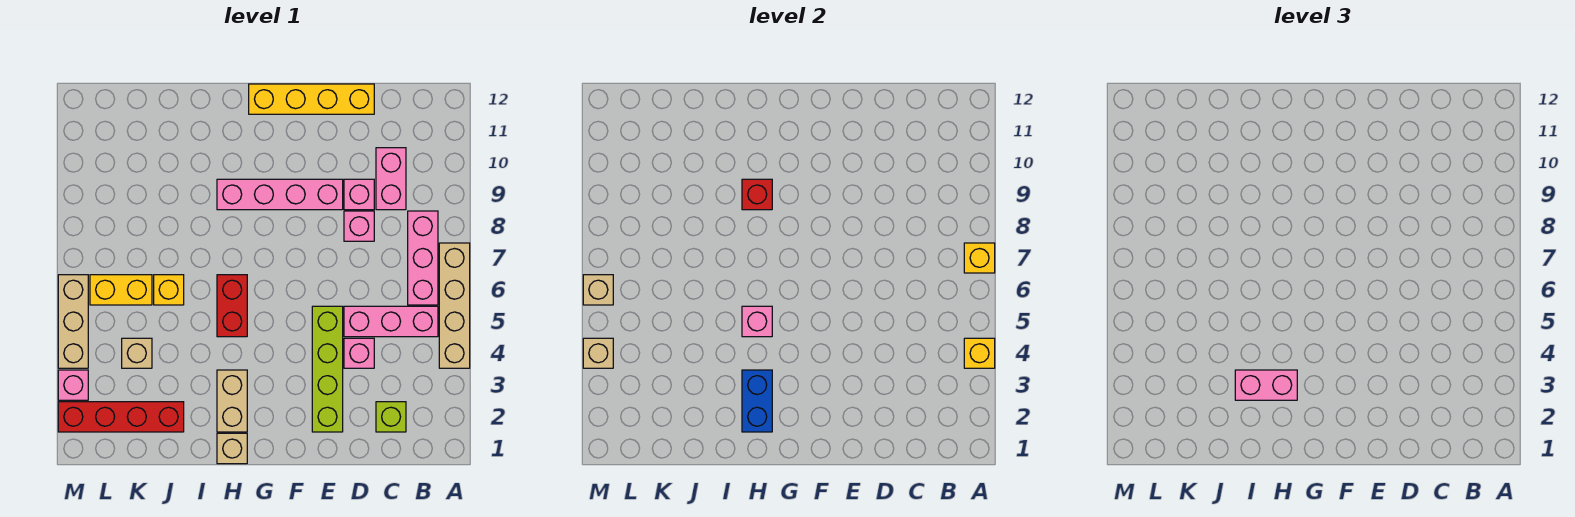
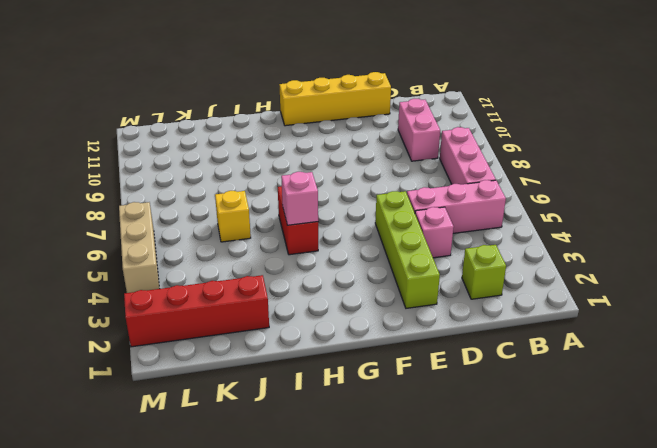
none -> tan brick A4:A7 level 1
none -> pink brick D8 level 1
none -> pink brick D9 level 1

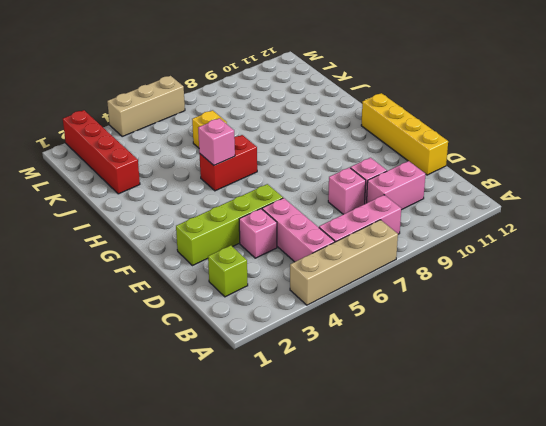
none -> pink brick E9:H9 level 1
none -> tan brick H1 level 1
none -> tan brick H2:H3 level 1

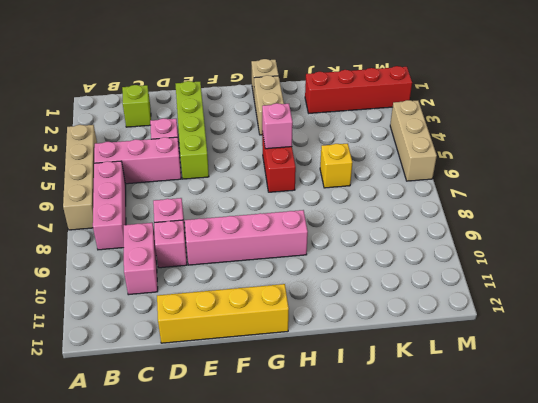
none -> tan brick K4 level 1
none -> yellow brick K6:L6 level 1
none -> pink brick M3 level 1

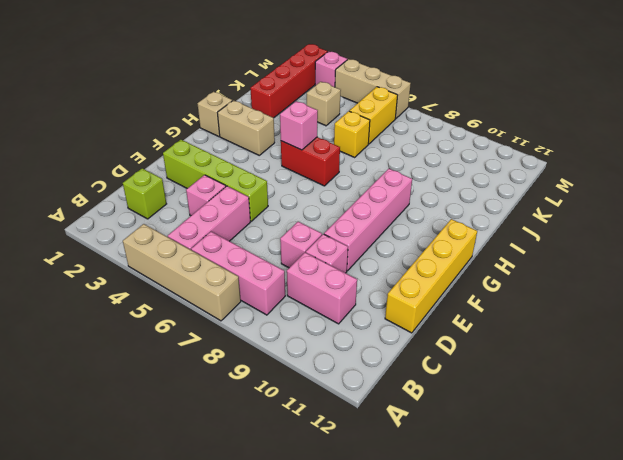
none -> yellow brick A4 level 2
none -> yellow brick A7 level 2
none -> blue brick H2:H3 level 2

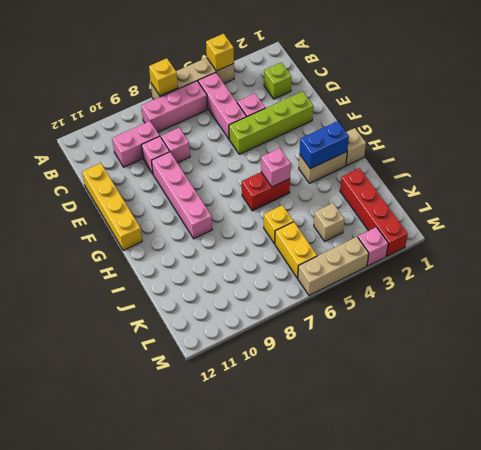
none -> red brick H9 level 2
none -> tan brick M4 level 2
none -> tan brick M6 level 2

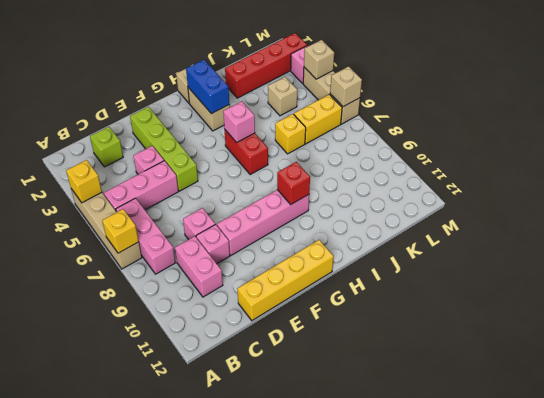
none -> pink brick H3:I3 level 3

